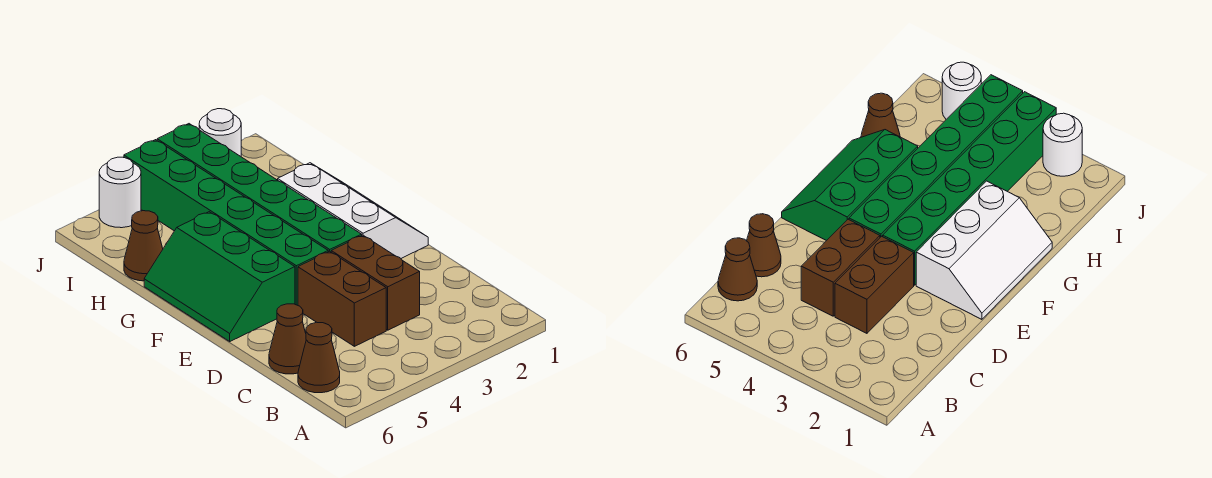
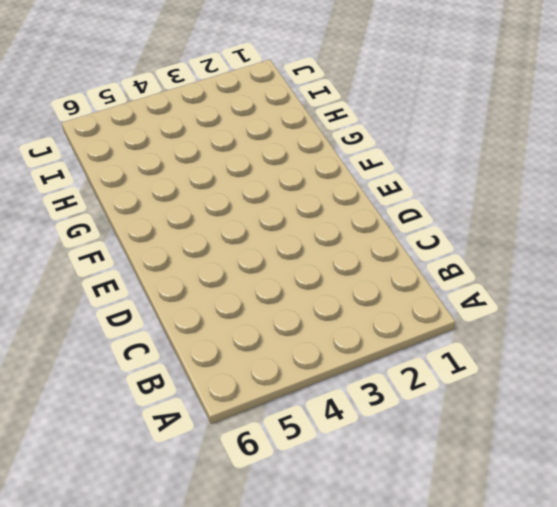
none -> brown cone B6 level 1
none -> brown brick C3:D3 level 1

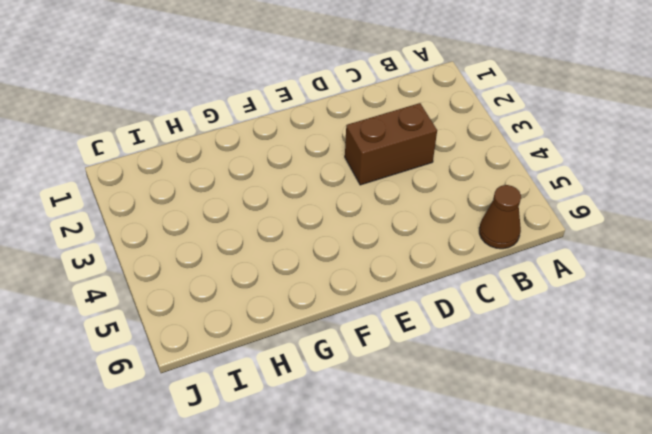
none -> brown brick C4:D4 level 1
none -> brown cone C6 level 1

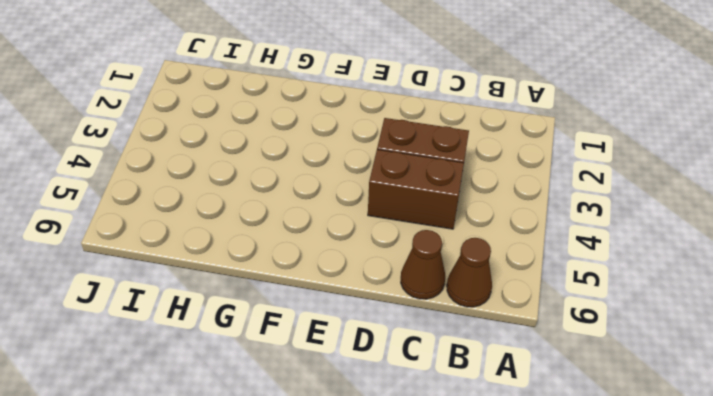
none -> white slope E1:G2 level 1 top 2
none -> green brick E3:J3 level 1

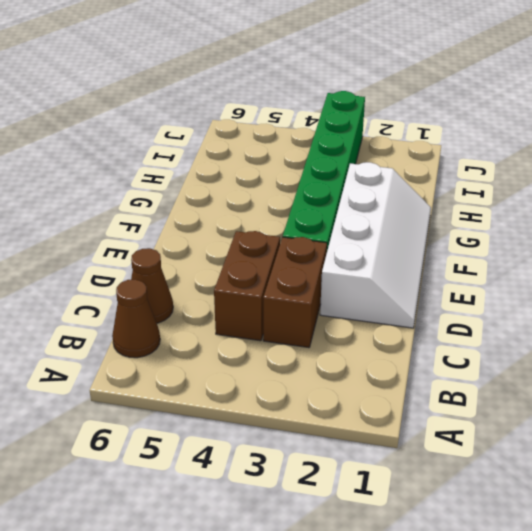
white slope D1:G2 level 1 top 2 -> white slope E1:G2 level 1 top 2
none -> green brick E4:J4 level 1
none -> green slope E5:G6 level 1 top 5

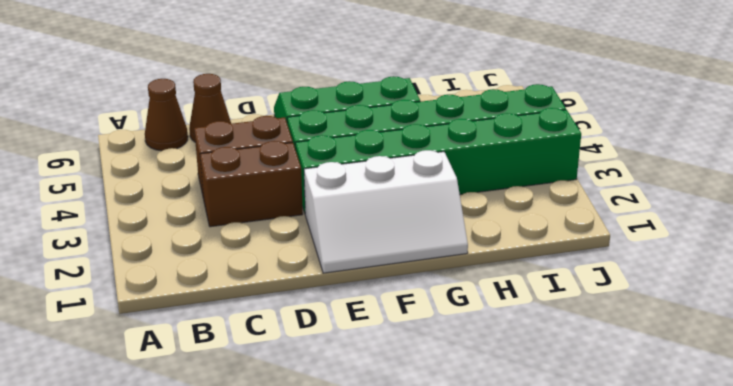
none -> brown cone H6 level 1
none -> white round brick J2 level 1

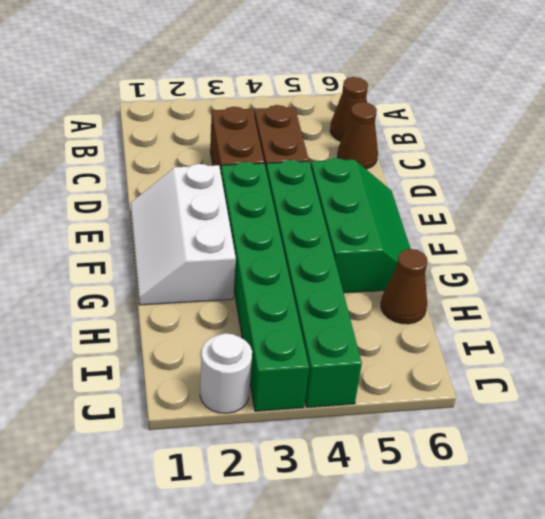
none -> white round brick J5 level 1

